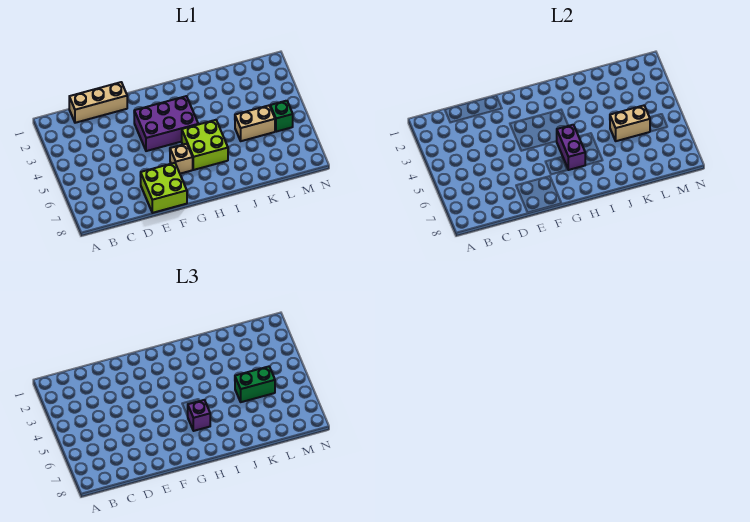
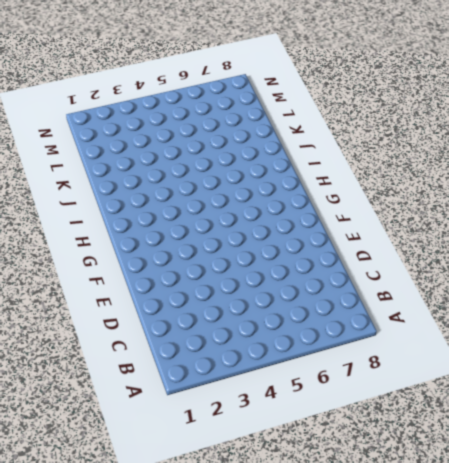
none -> tan brick C1:E1 level 1
none -> lime brick E7:F8 level 1

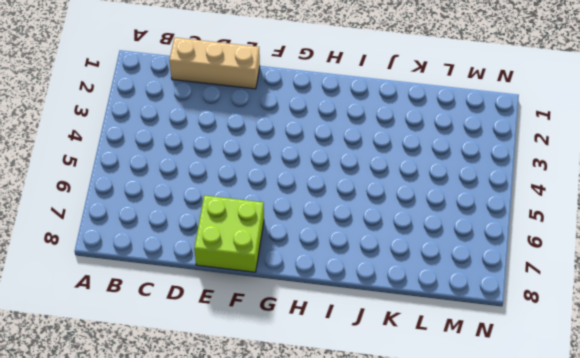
none -> purple brick F3:H4 level 1
none -> tan brick G6 level 1

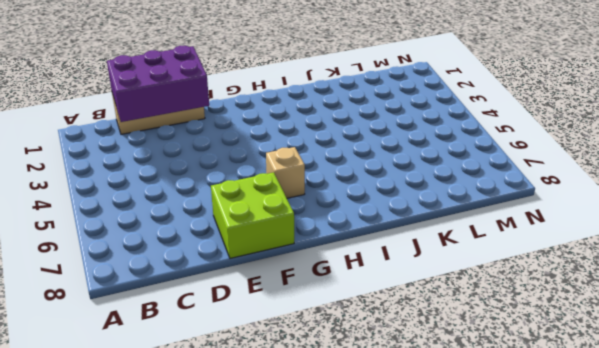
purple brick C1:E2 level 2 -> purple brick F3:H4 level 1
none -> lime brick H5:I6 level 1
none -> tan brick K5:L5 level 1

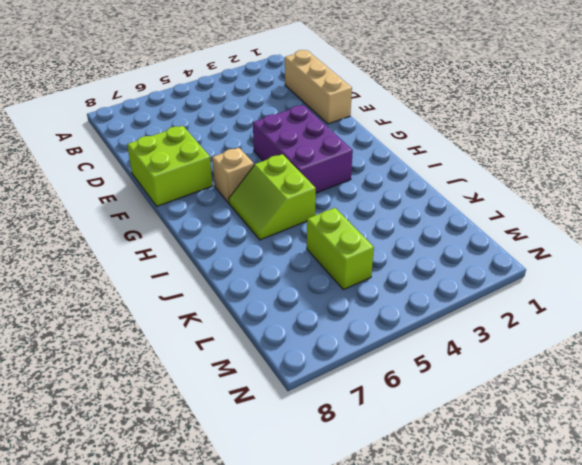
lime slope H5:I6 level 1 top 5 -> lime brick H5:I6 level 1
lime brick K5:L5 level 1 -> tan brick K5:L5 level 1
none -> green brick M5 level 1
none -> purple brick H5:H6 level 2

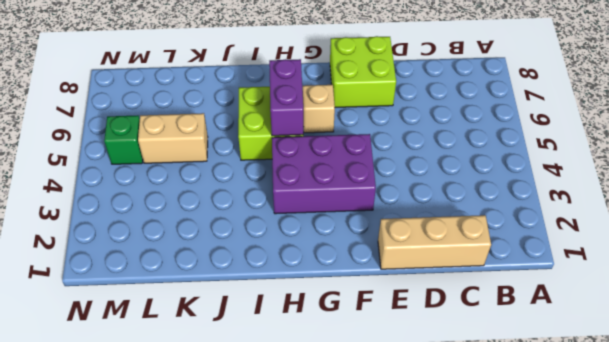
none -> tan brick K5:L5 level 2
none -> purple brick H6 level 3

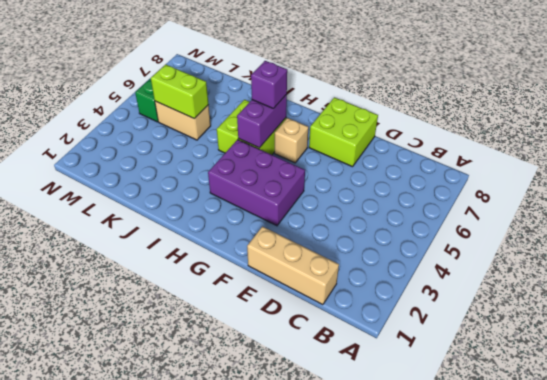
lime brick K5:L5 level 2 -> tan brick K5:L5 level 2
none -> green brick K5:L5 level 3

